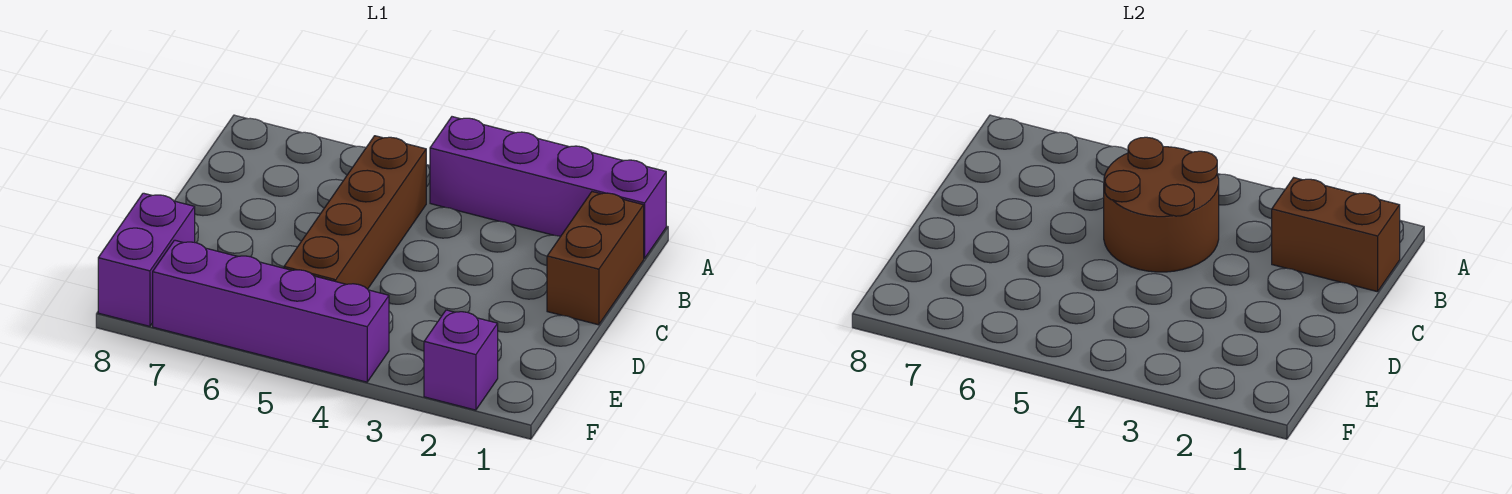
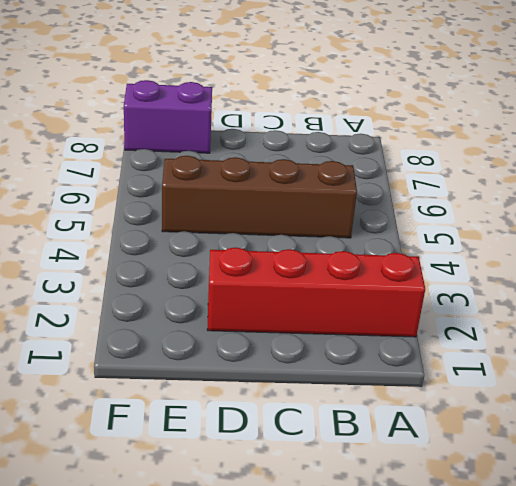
red brick A2:D2 level 1 -> purple brick A1:A4 level 1
none -> brown brick B1:C1 level 1
none -> purple brick F2 level 1

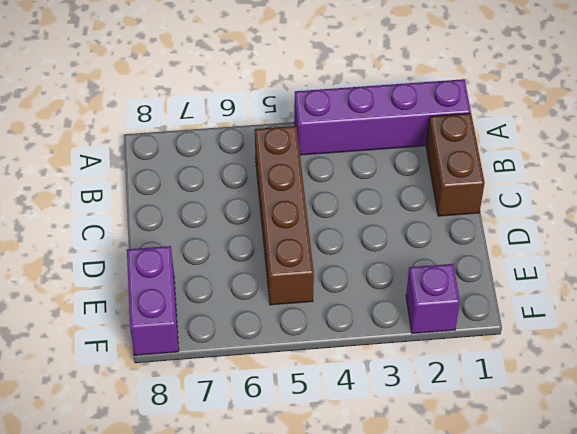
none -> purple brick F4:F7 level 1
none -> brown brick B1:B2 level 2

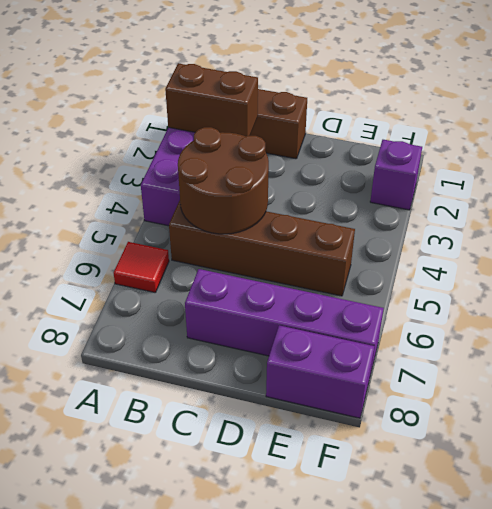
brown brick A2:B2 level 2 -> brown brick B1:B2 level 2
red tile A6 level 1 -> none
purple brick C7:F7 level 1 -> purple brick F4:F7 level 1

